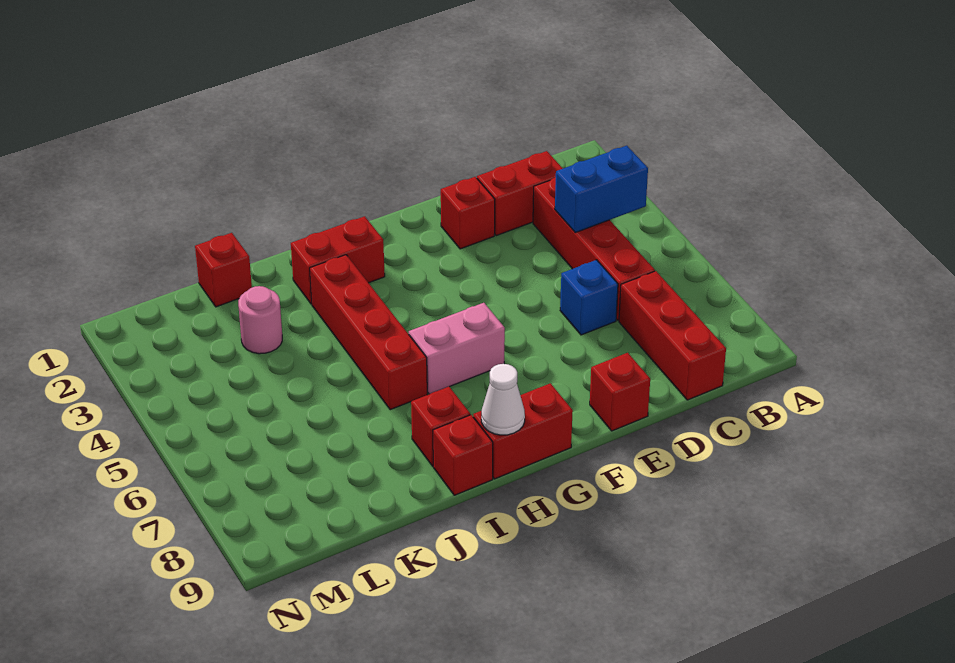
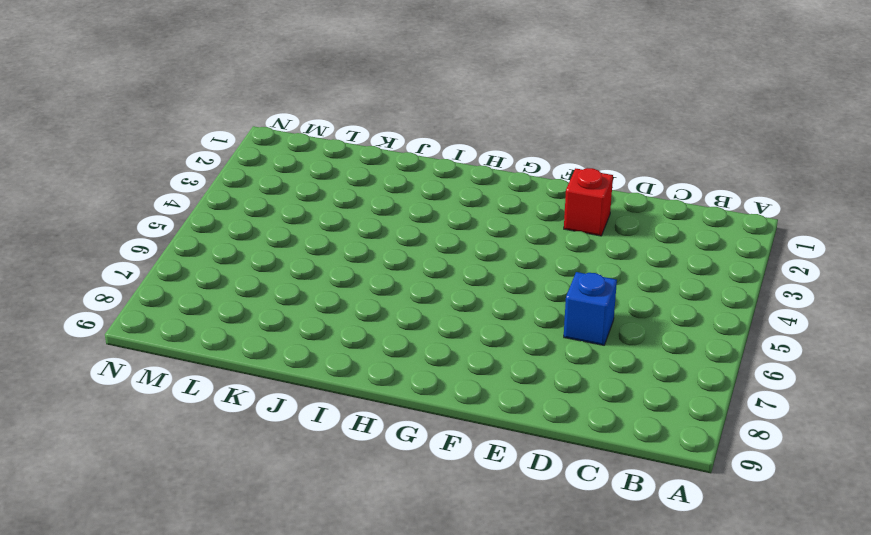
none -> red brick C2:D2 level 1
none -> red brick C3:C6 level 1
none -> red brick C7:C9 level 1

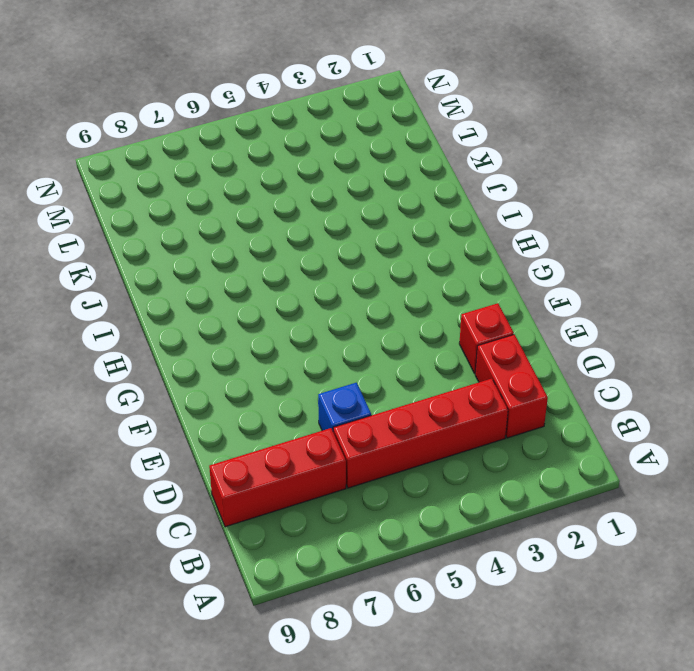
none -> red brick E9 level 1
none -> pink brick G6:H6 level 1
none -> red brick G9:H9 level 1

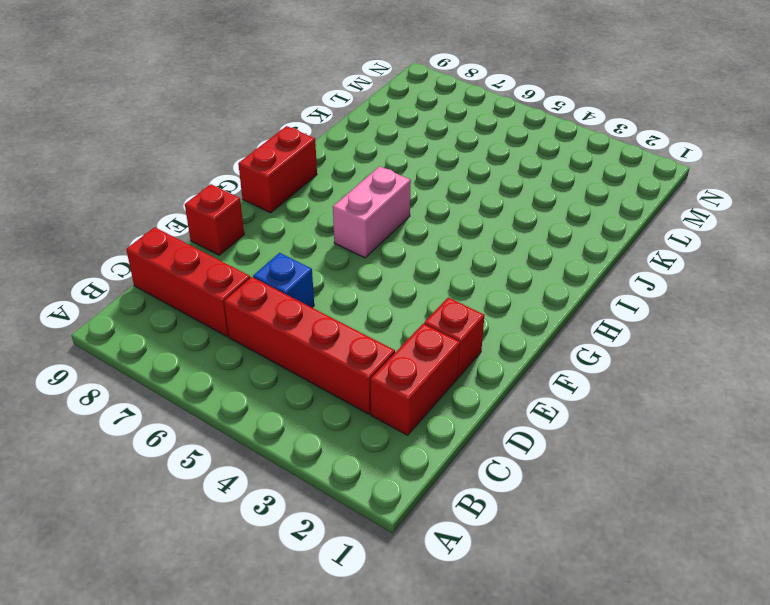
none -> red brick H2:I2 level 1
none -> red brick I3:I6 level 1
none -> red brick I8 level 1

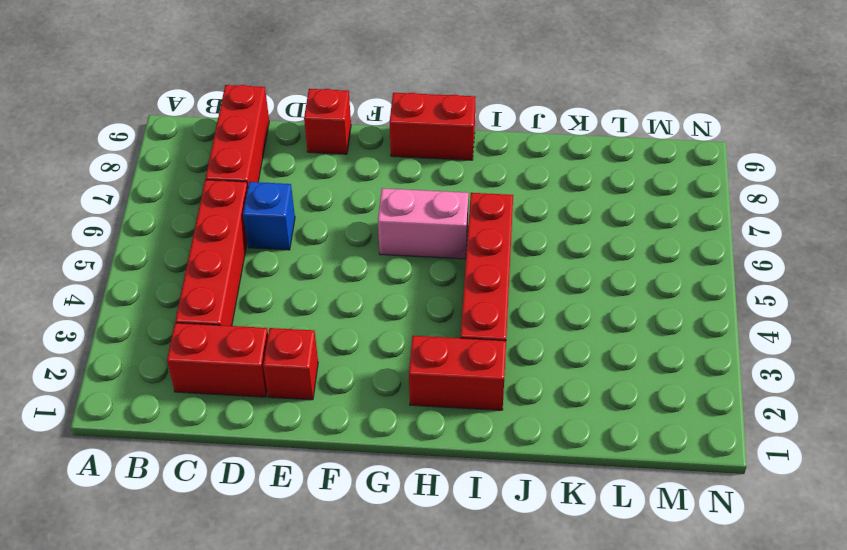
none -> red brick I8 level 1
none -> red brick I9 level 1
none -> red brick K1 level 1

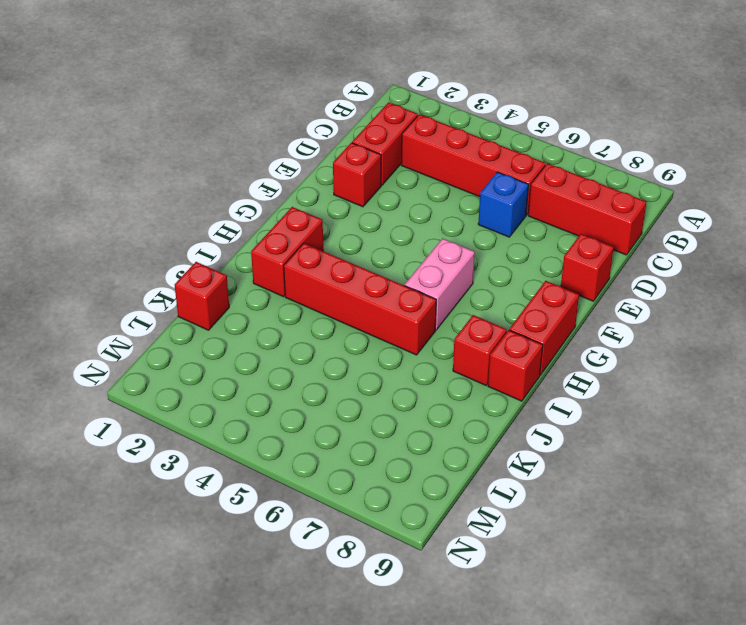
none -> pink round brick K3 level 1
none -> blue brick B4:C4 level 2
none -> white cone H9 level 2

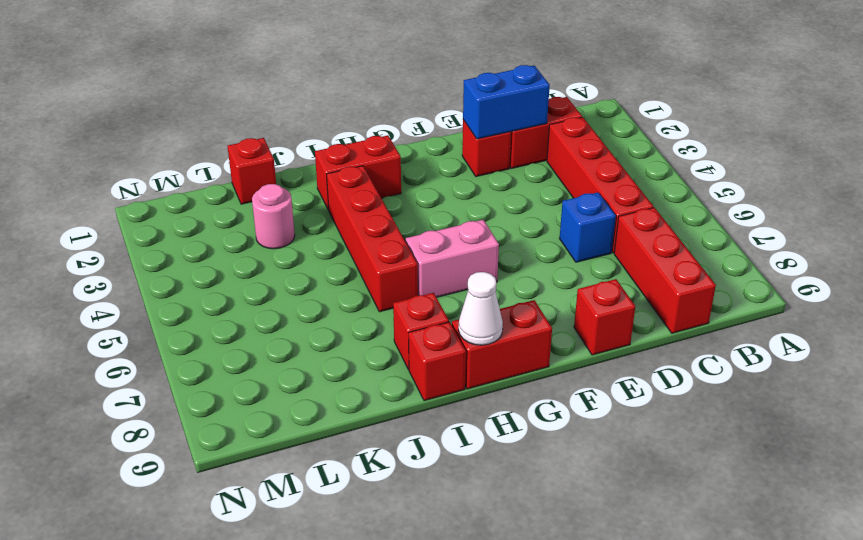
blue brick D2:E2 level 2 -> blue brick B4:C4 level 2

